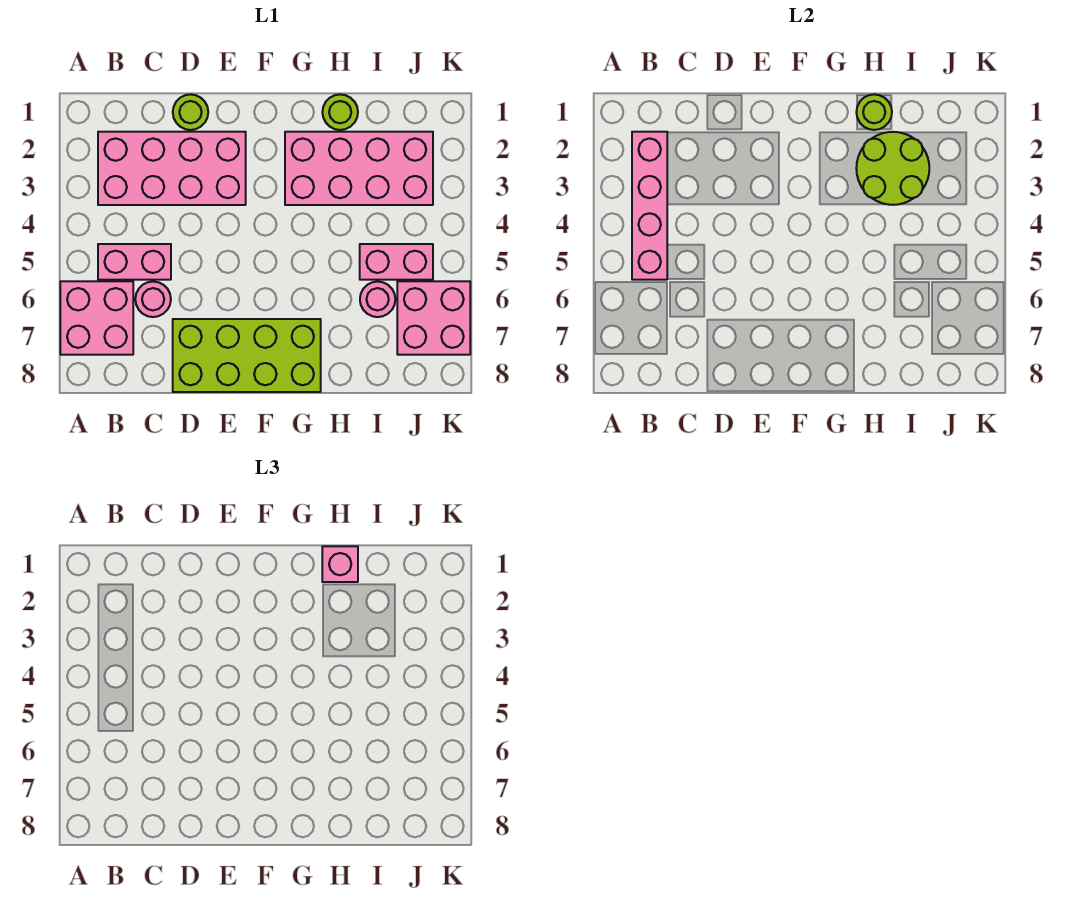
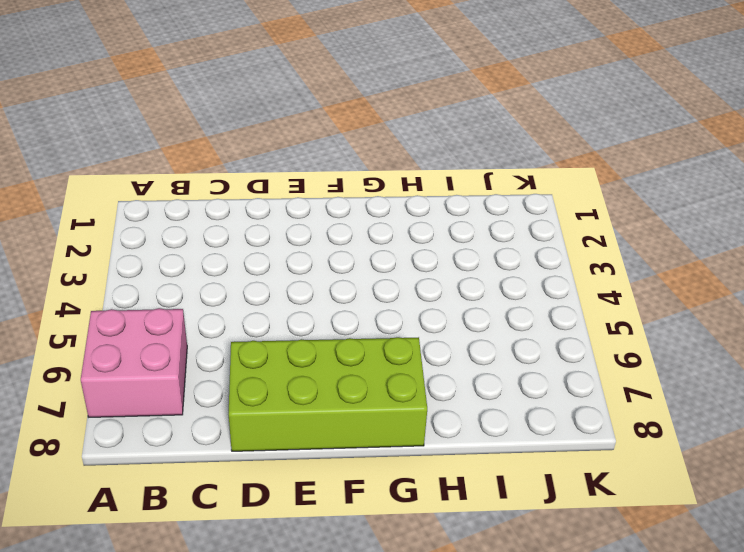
none -> pink brick B2:E3 level 1
none -> pink brick B5:C5 level 1
none -> pink round brick C6 level 1

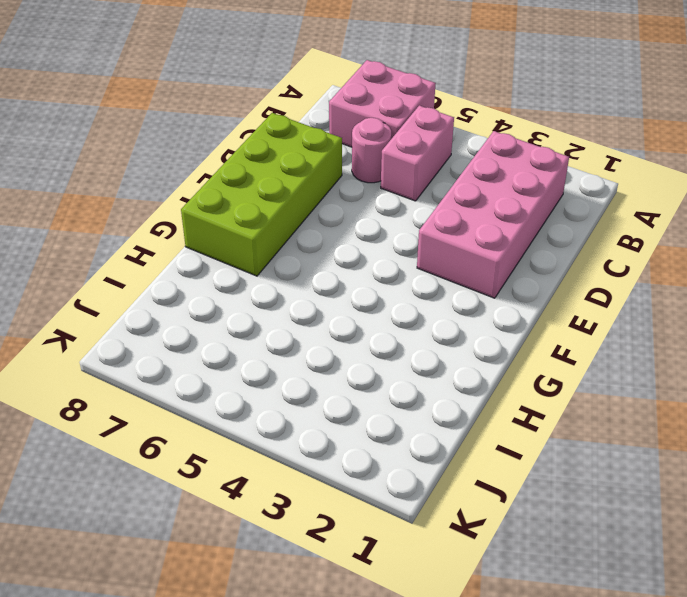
none -> lime round brick D1 level 1
none -> pink brick G2:J3 level 1
none -> lime round brick H1 level 1

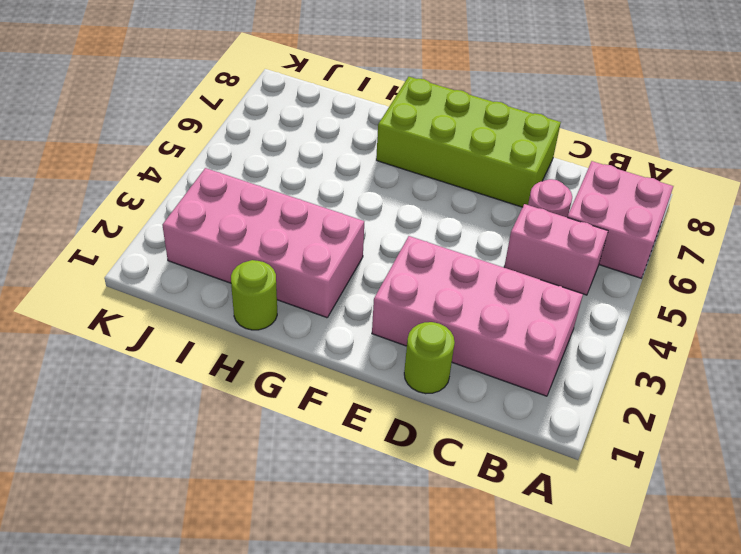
none -> pink brick I5:J5 level 1
none -> pink round brick I6 level 1
none -> pink brick J6:K7 level 1

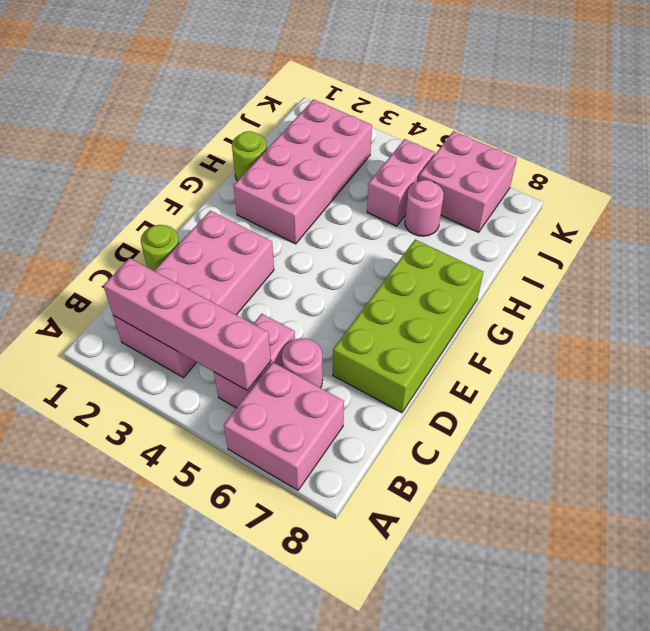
none -> lime round brick H1 level 2
none -> lime round brick H2:I3 level 2
none -> pink brick H1 level 3

